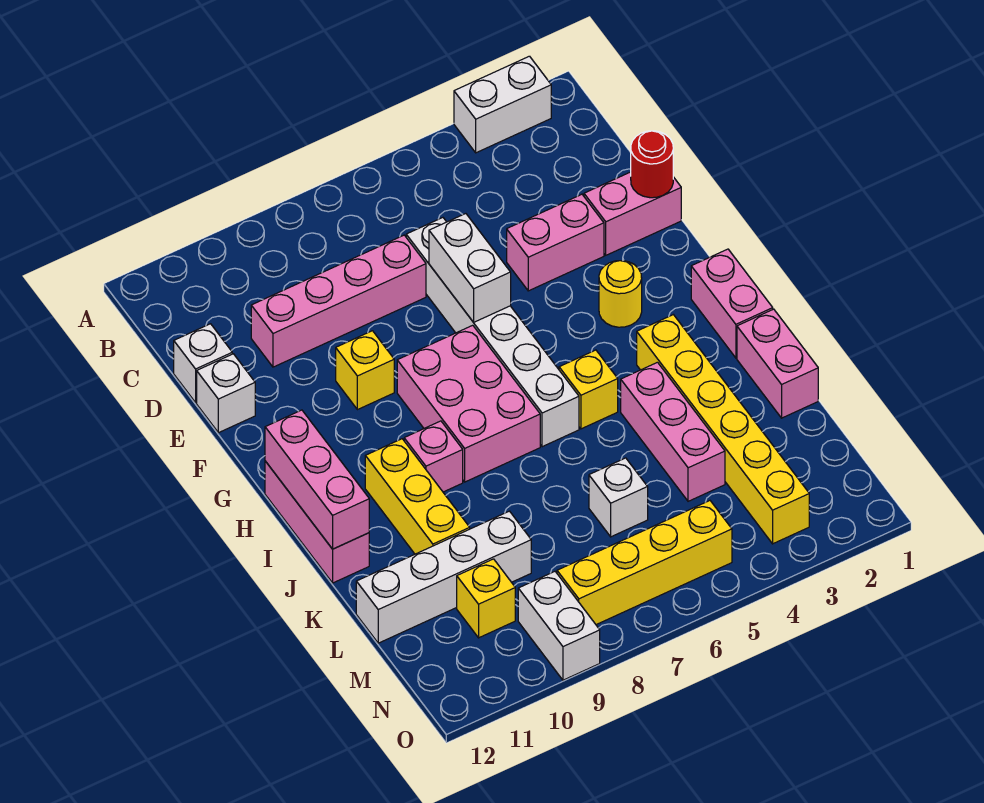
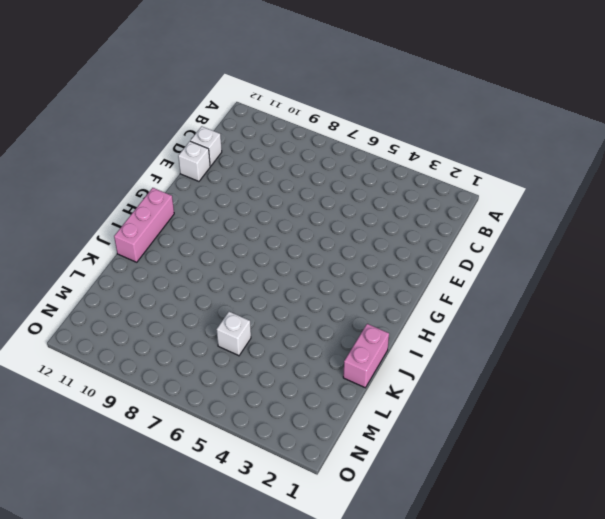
none -> white brick A2:A3 level 1
none -> white brick D6:I6 level 1
none -> pink brick D7:D10 level 1

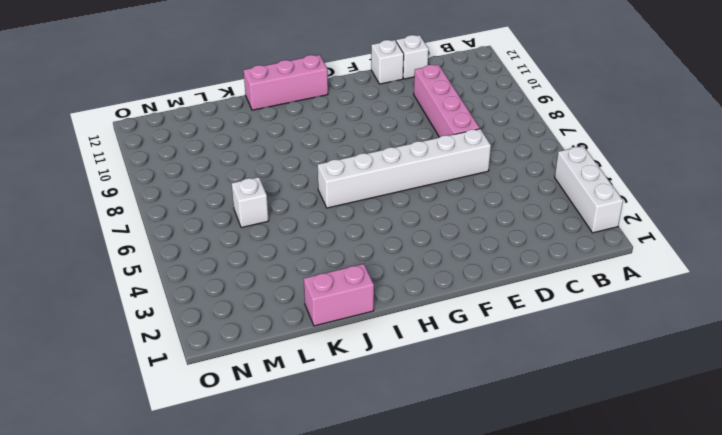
white brick A2:A4 level 1 -> white brick A2:A3 level 1
none -> pink brick E1:E2 level 1
none -> pink brick E3:E4 level 1
none -> yellow brick F9 level 1

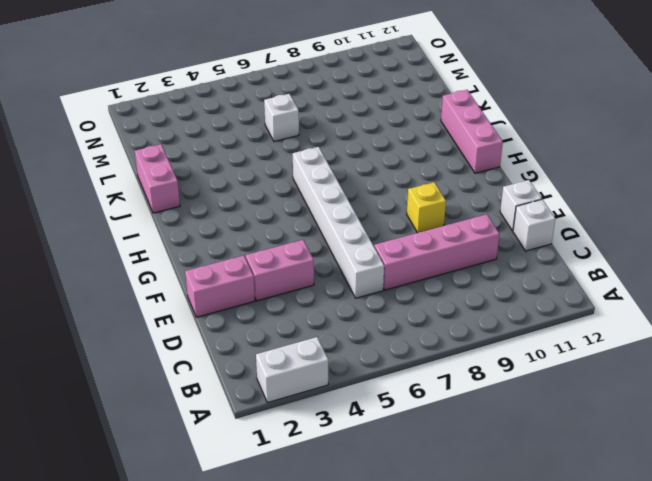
none -> yellow round brick G3 level 1
none -> pink brick G7:I8 level 1
none -> pink brick H1:I1 level 1

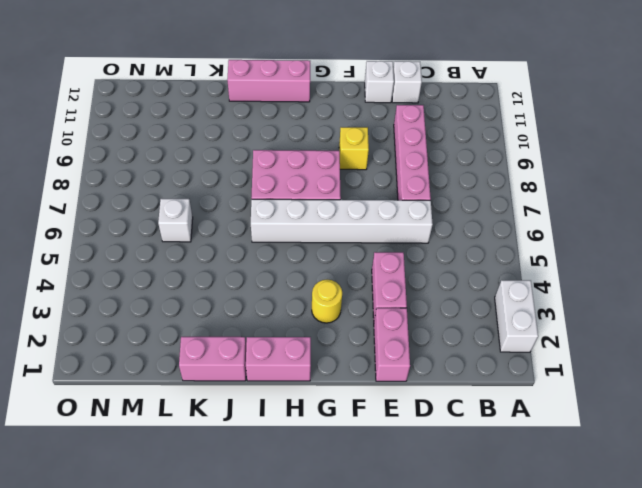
none -> yellow brick I3:N3 level 1
none -> yellow brick I5 level 1
none -> pink brick I9 level 1

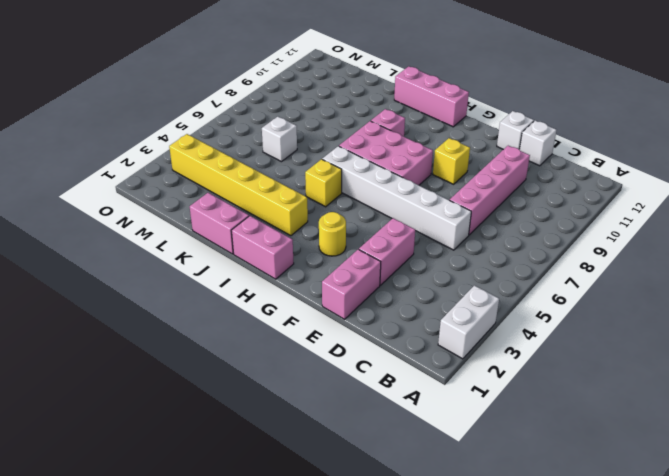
none -> yellow brick I10:K10 level 1
none -> pink brick J4:L4 level 1
none -> white brick L9:L12 level 1

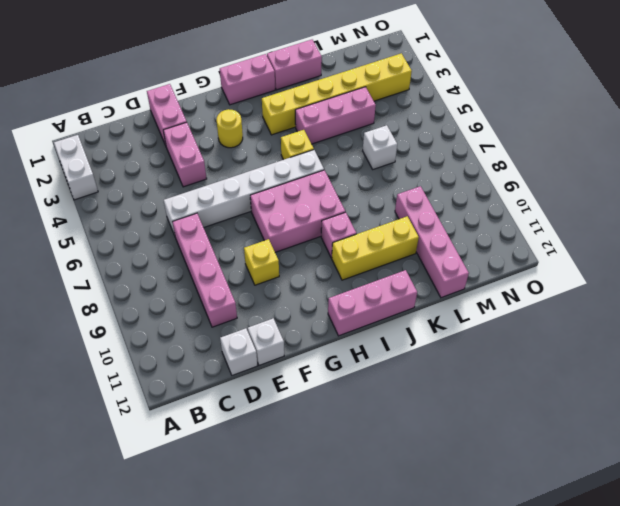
pink brick L9:L12 level 1 -> white brick L9:L12 level 1
none -> yellow brick M10 level 1
none -> yellow brick N5:N8 level 1
none -> white brick N9:O9 level 1

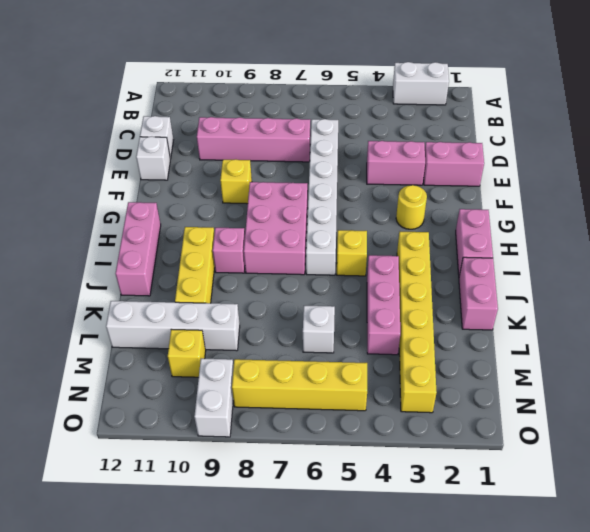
none -> red round brick E1 level 2
none -> white brick E6:F6 level 2
none -> pink brick H12:J12 level 2

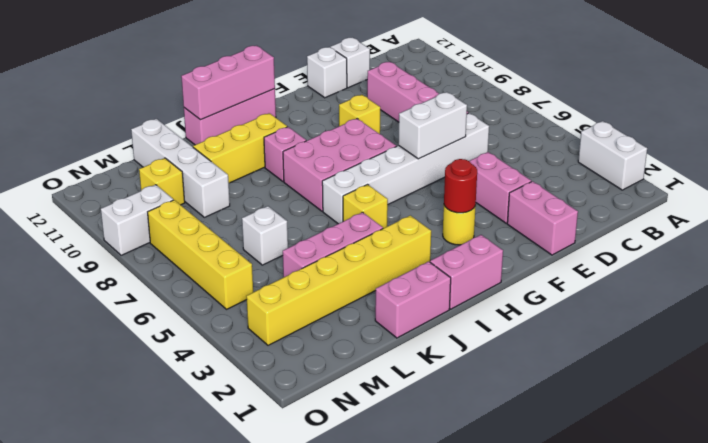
red round brick G3 level 2 -> red round brick E1 level 2

